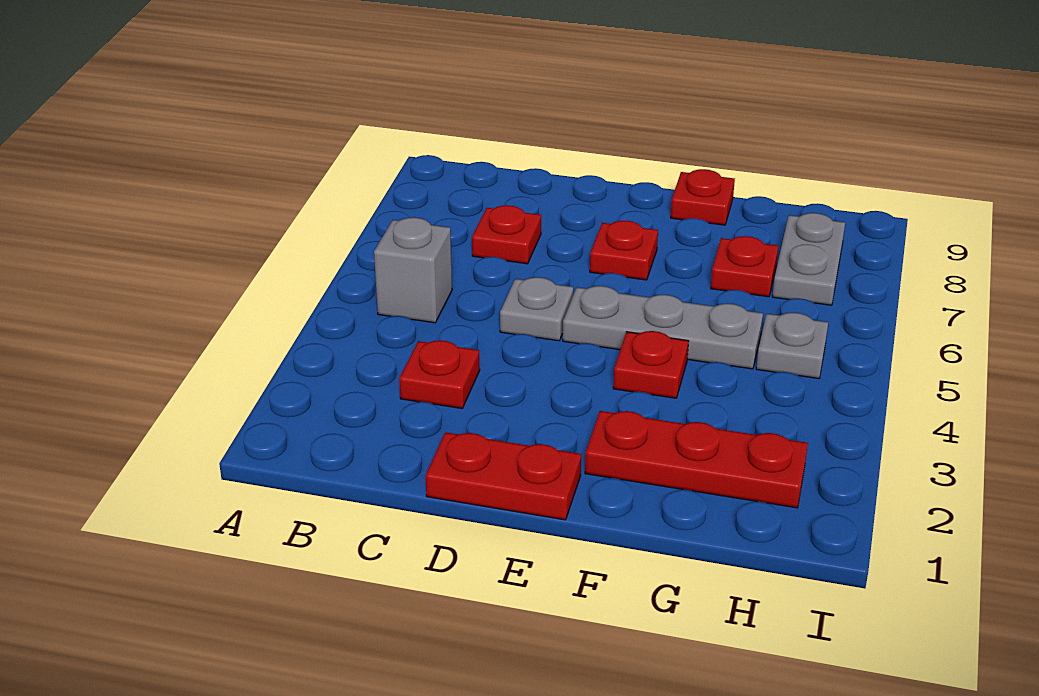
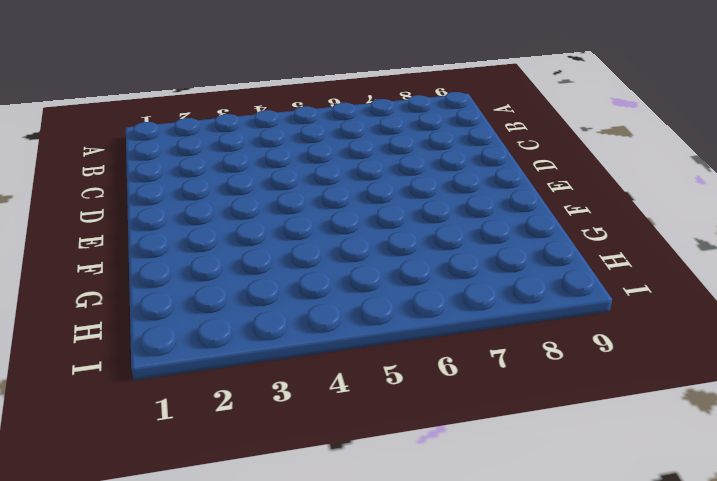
none -> grey brick B5 level 1
none -> red plate C3 level 1
none -> red plate C7 level 1

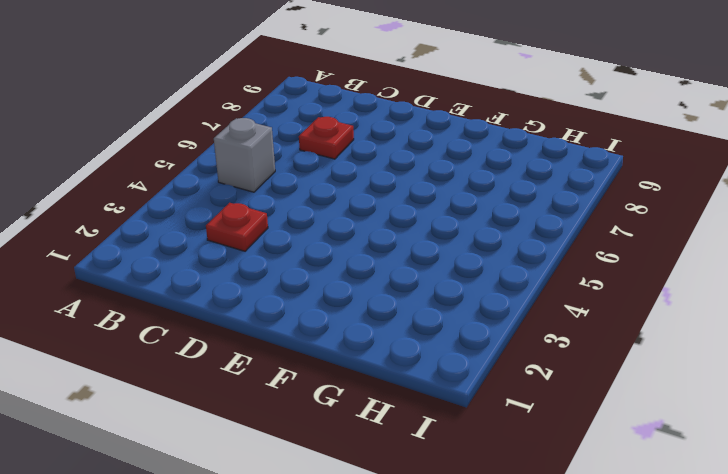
none -> red plate D1:E1 level 1
none -> grey plate D5 level 1
none -> grey plate E5:G5 level 1

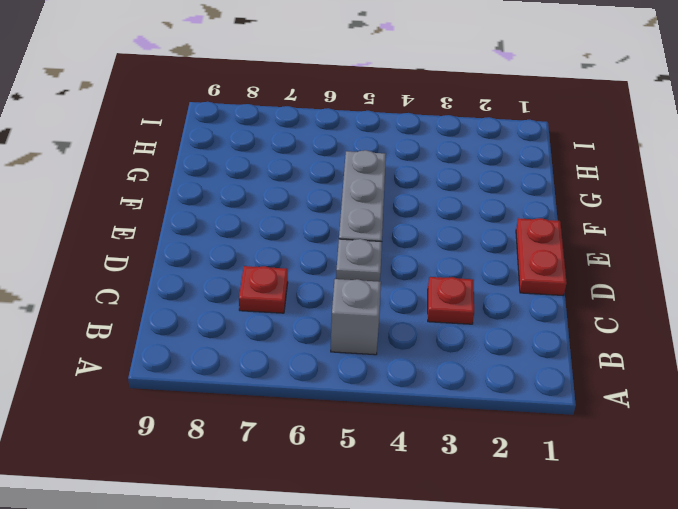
none -> red plate E7 level 1
none -> red plate F2:H2 level 1
none -> red plate F4 level 1

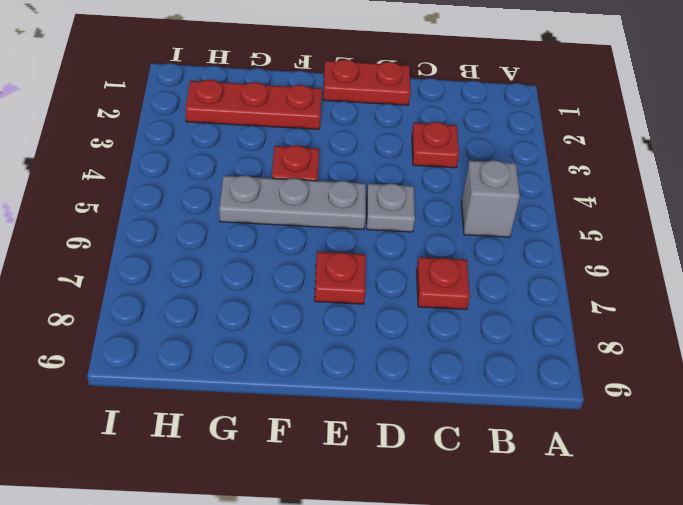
none -> red plate F9 level 1
none -> red plate G7 level 1
none -> grey plate H5 level 1

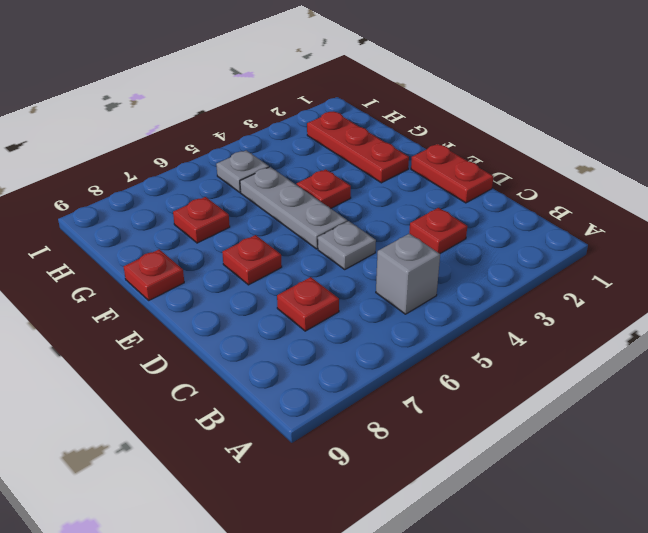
none -> grey plate H7:H8 level 1

